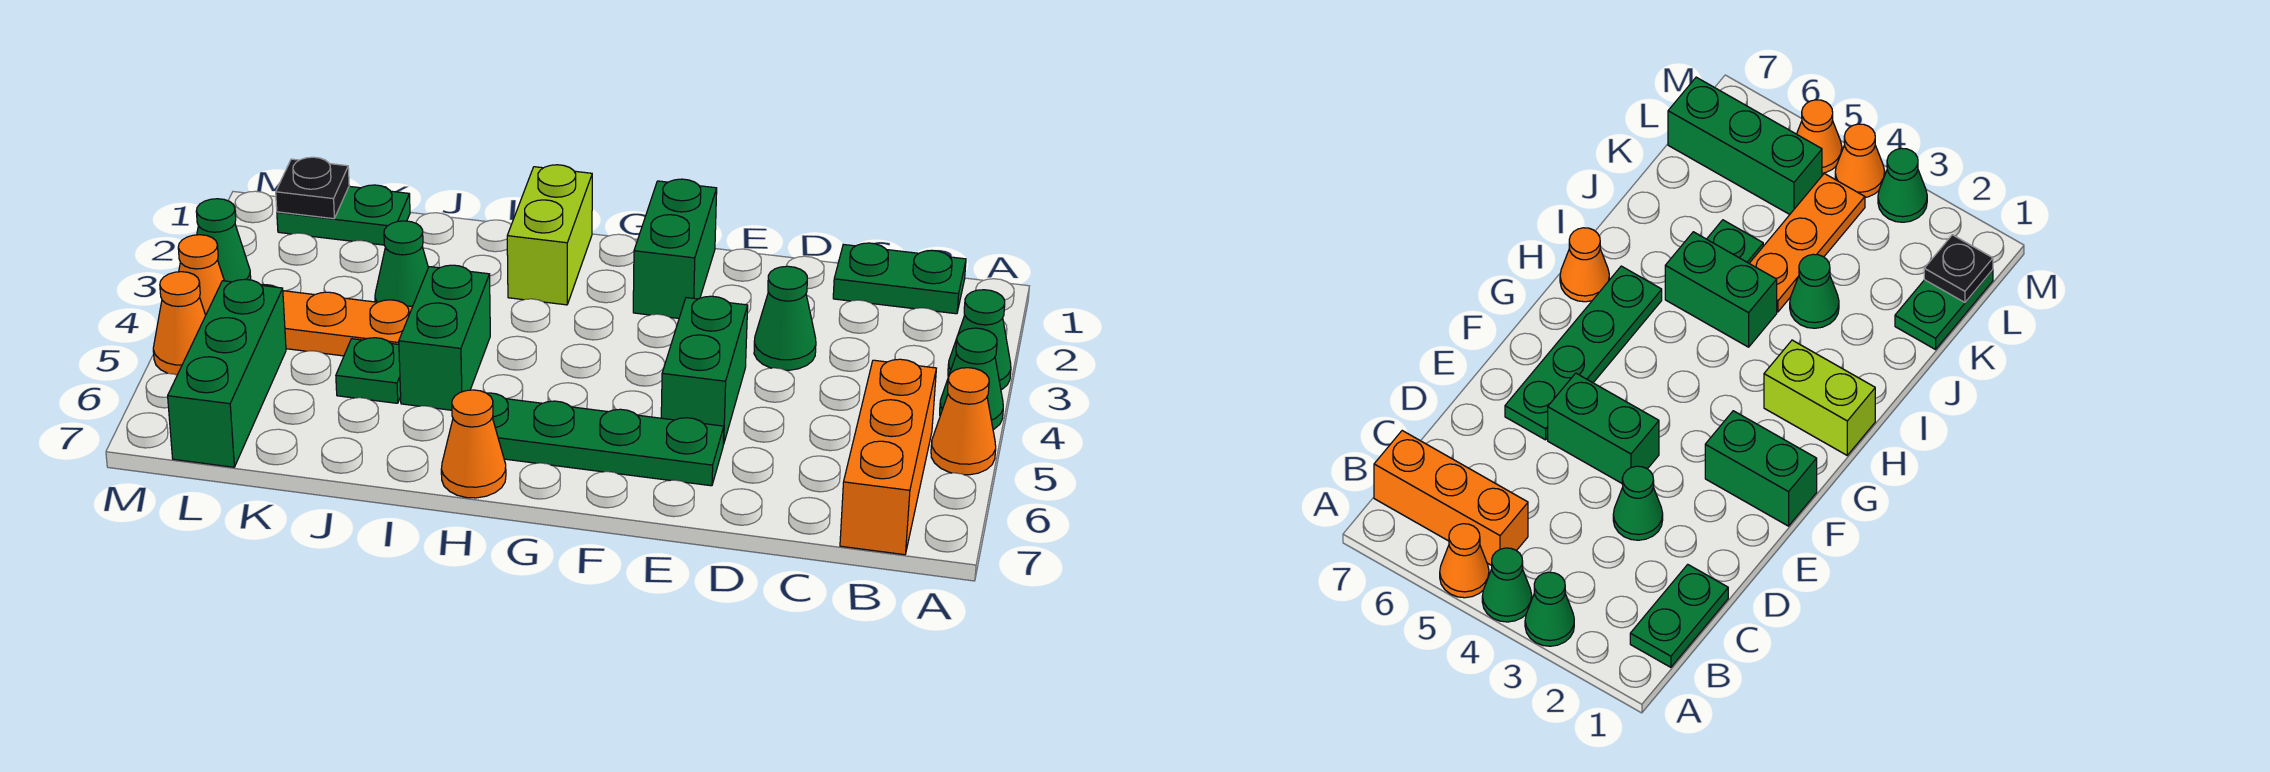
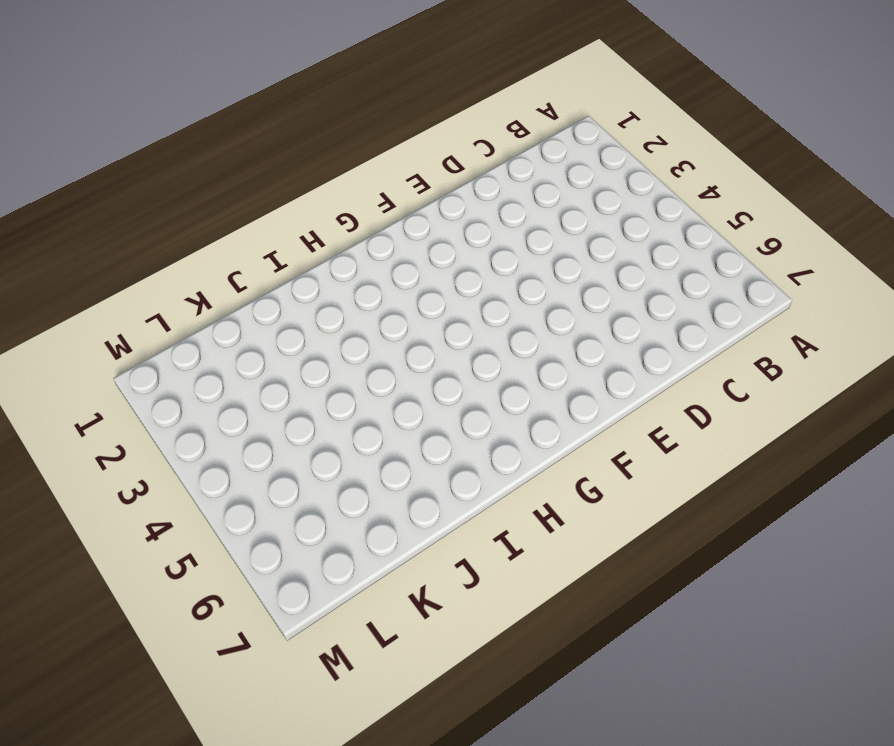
none -> green cone A3 level 1
none -> green cone A4 level 1
none -> orange cone A5 level 1

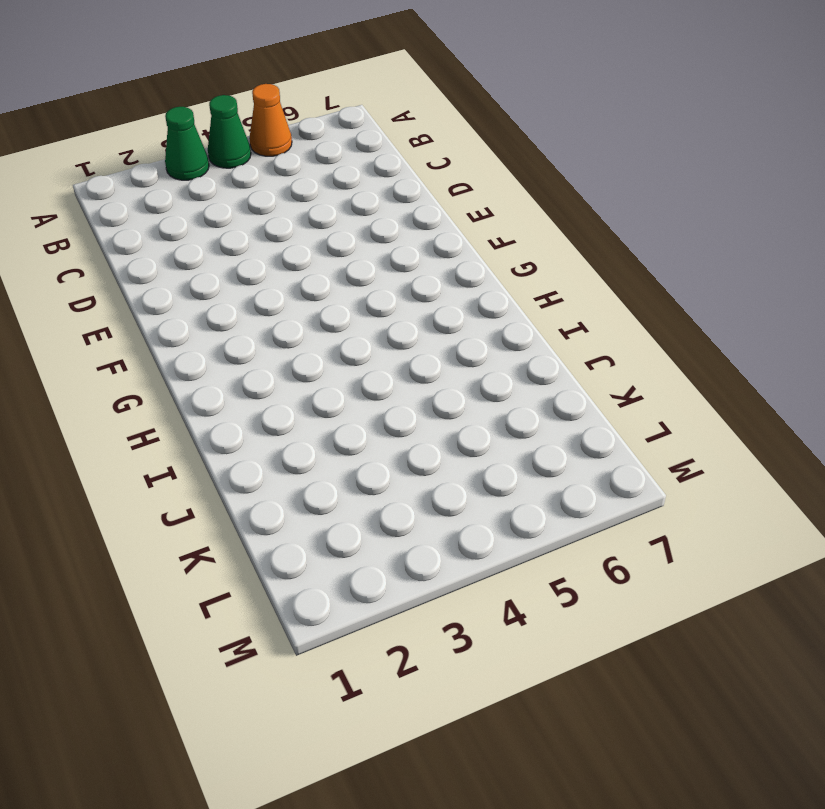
none -> green plate B1:C1 level 1
none -> orange brick B5:B7 level 1
none -> green cone D3 level 1

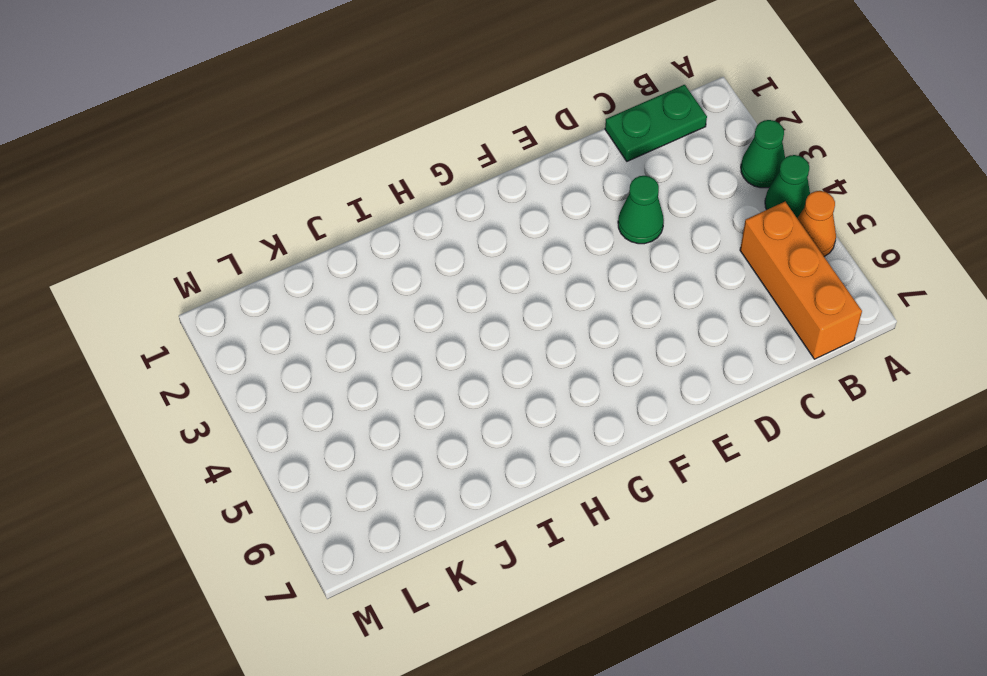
none -> green brick E4:E5 level 1
none -> green plate E6:H6 level 1
none -> green brick F1:F2 level 1

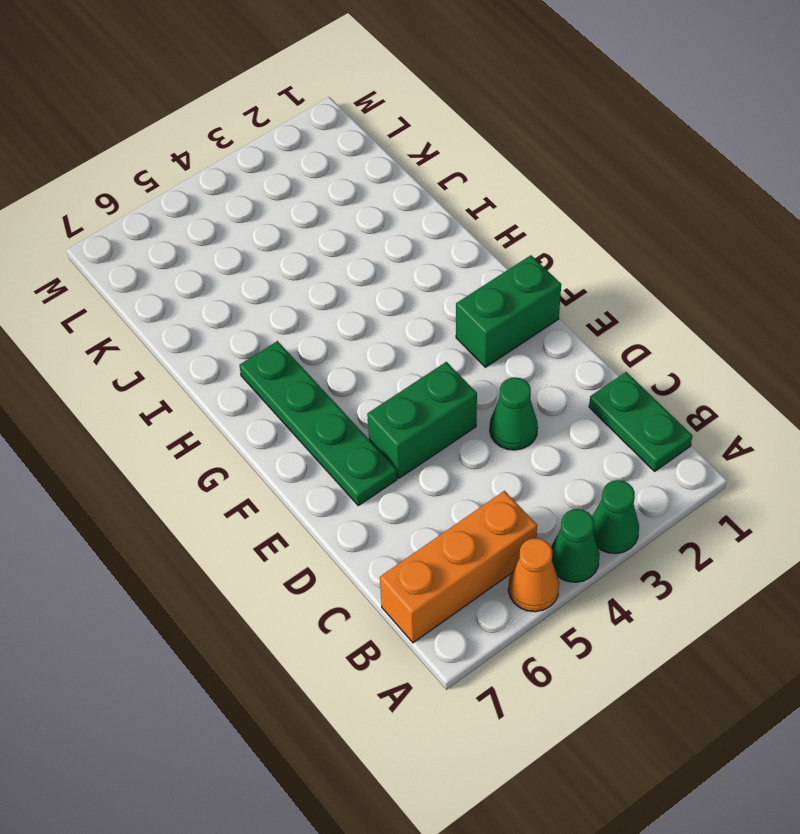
none -> lime brick H1:H2 level 1
none -> orange cone H7 level 1
none -> green brick I4:I5 level 1

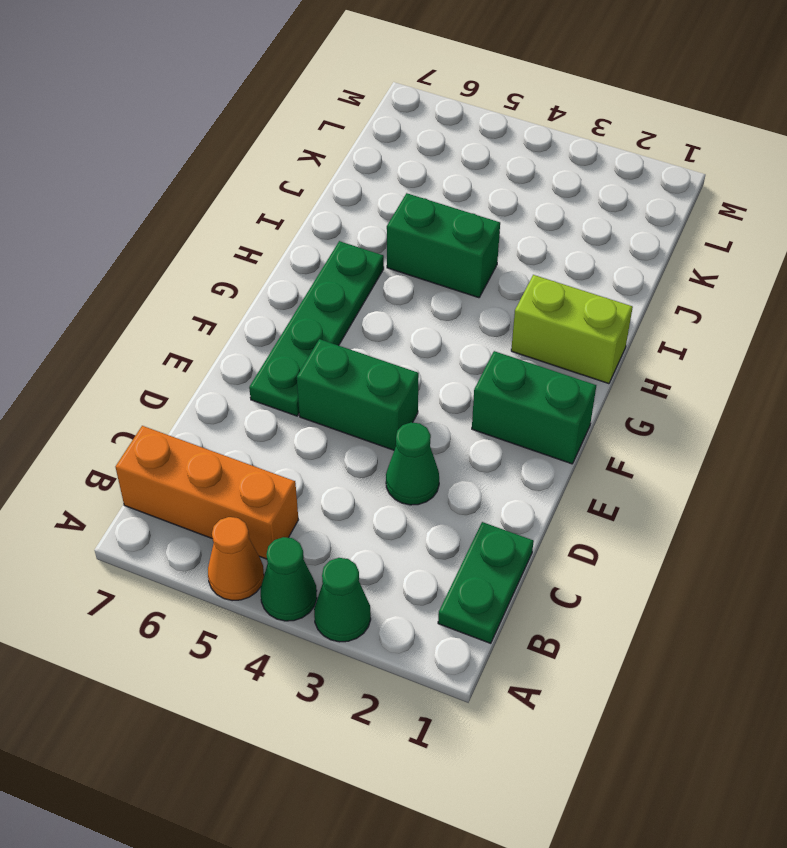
none -> orange cone H7 level 1
none -> green cone J3 level 1
none -> orange plate J4:L4 level 1

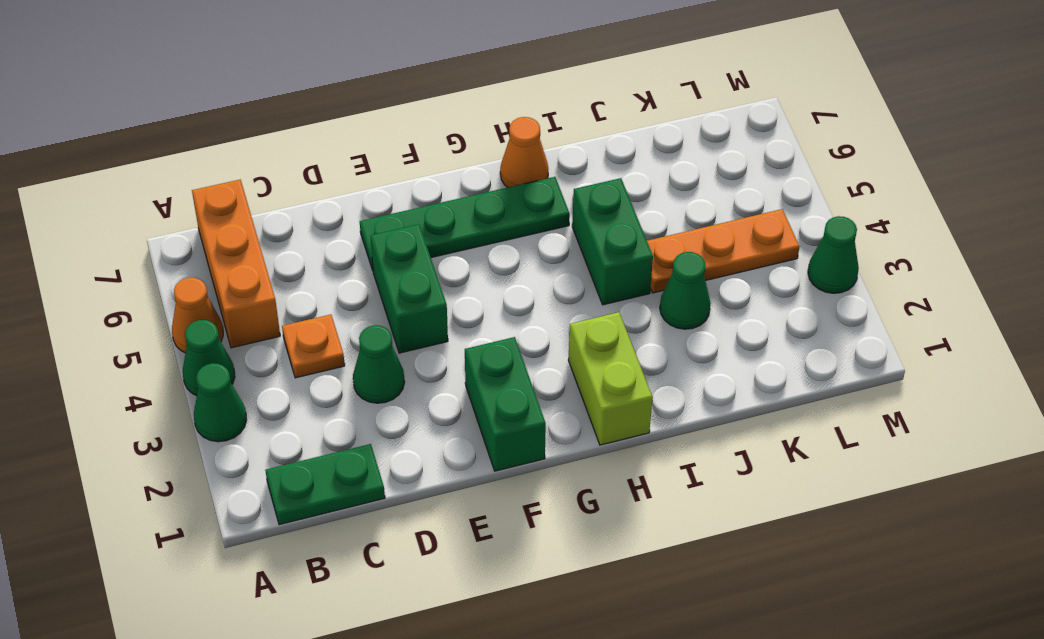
orange plate C4 level 1 -> none
none -> green plate J5 level 1
none -> green plate K1:L1 level 1
none -> green brick L5:L7 level 1

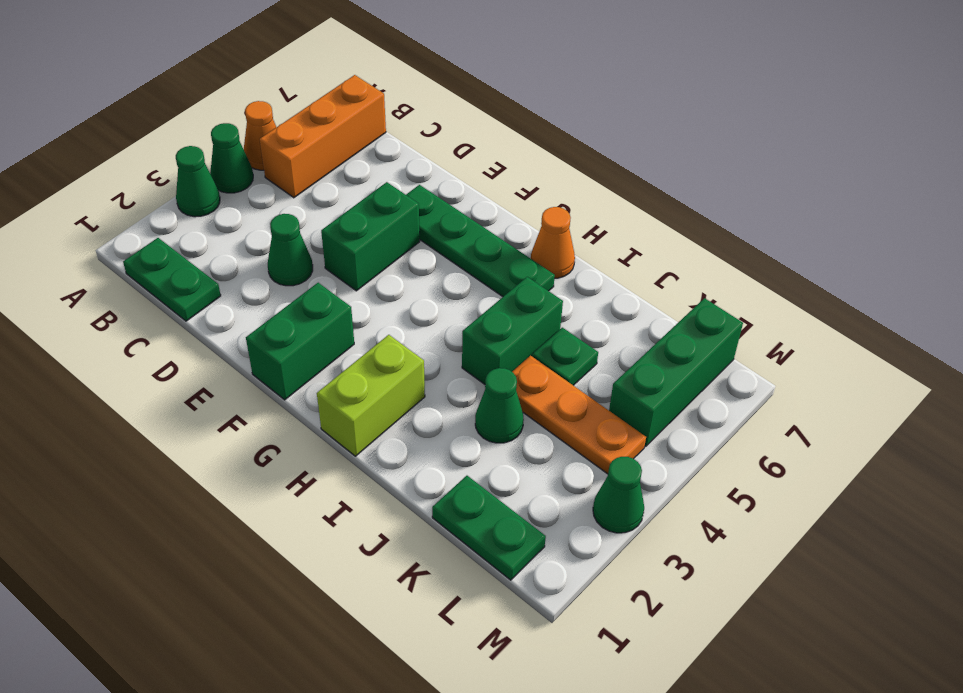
none -> orange cone M4 level 1
none -> orange cone M5 level 1
none -> black plate L1 level 2

